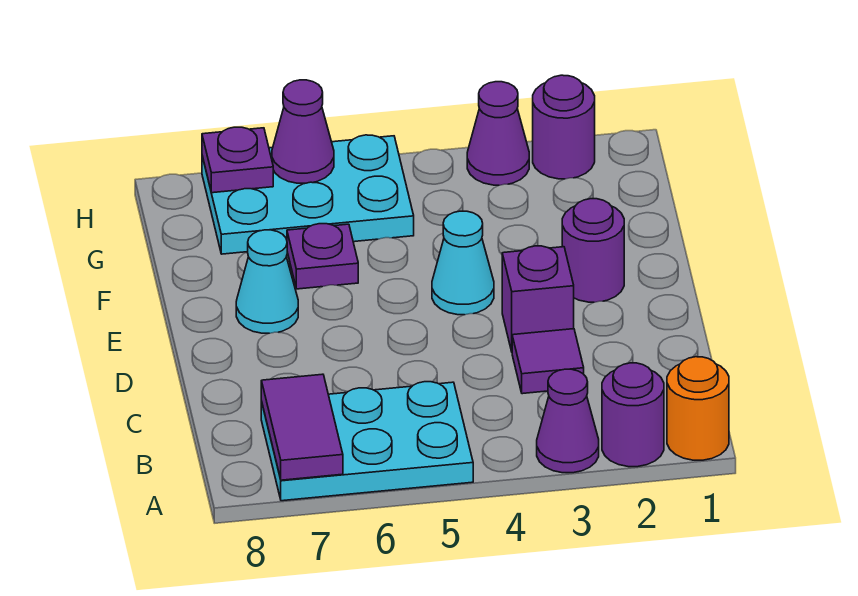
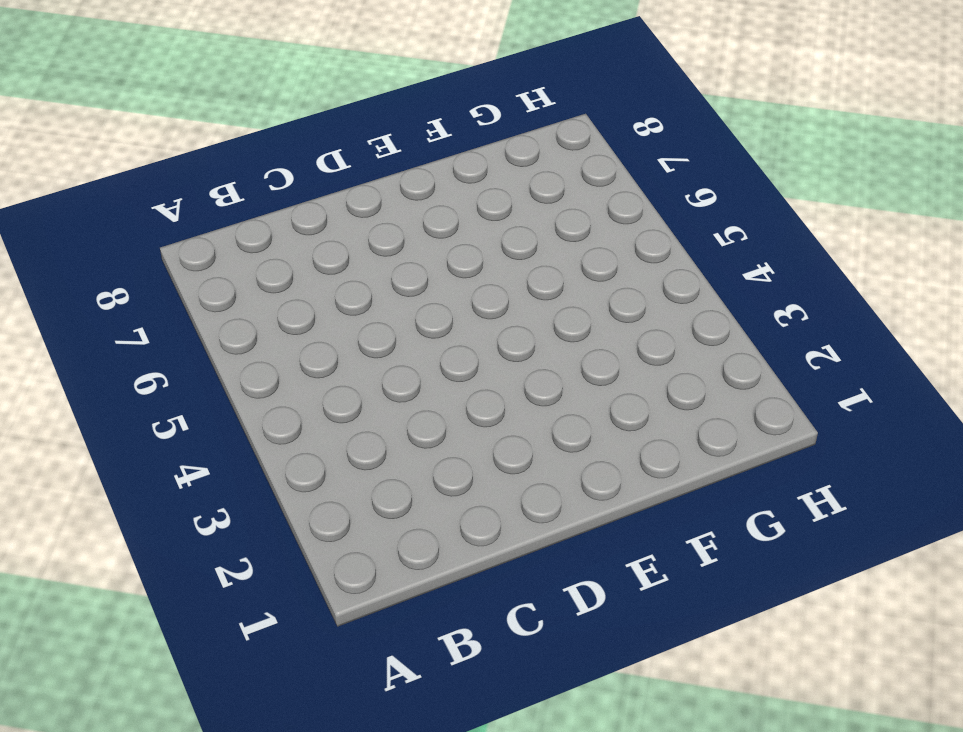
none -> orange round brick A1 level 1
none -> purple round brick A2 level 1
none -> purple cone A3 level 1

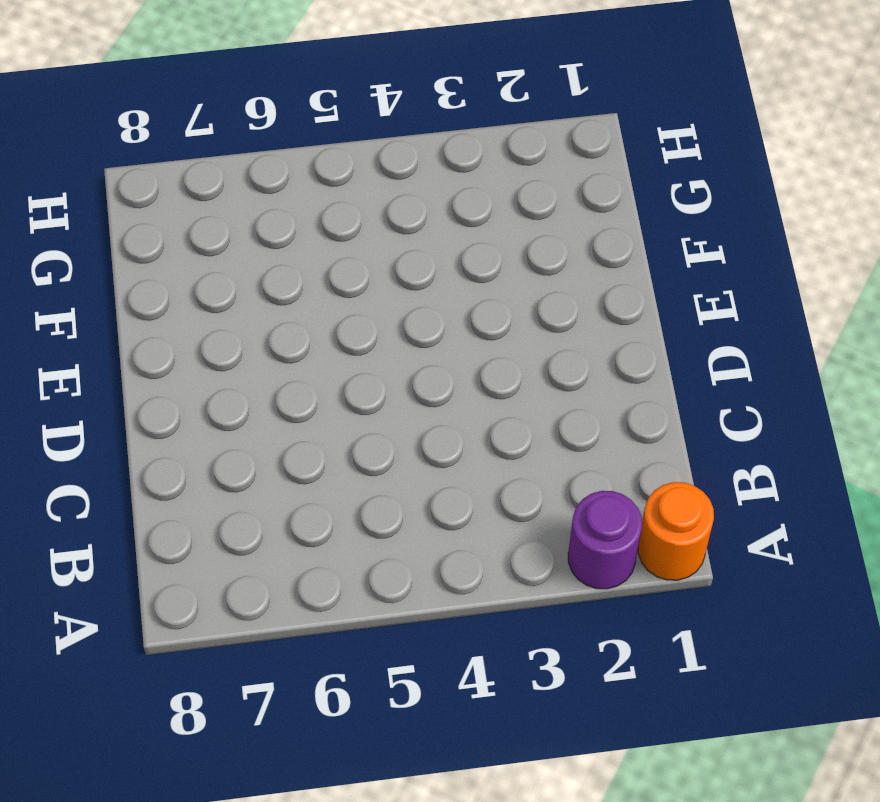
none -> purple cone A3 level 1
none -> cyan plate A5:B7 level 1
none -> purple tile C3 level 1

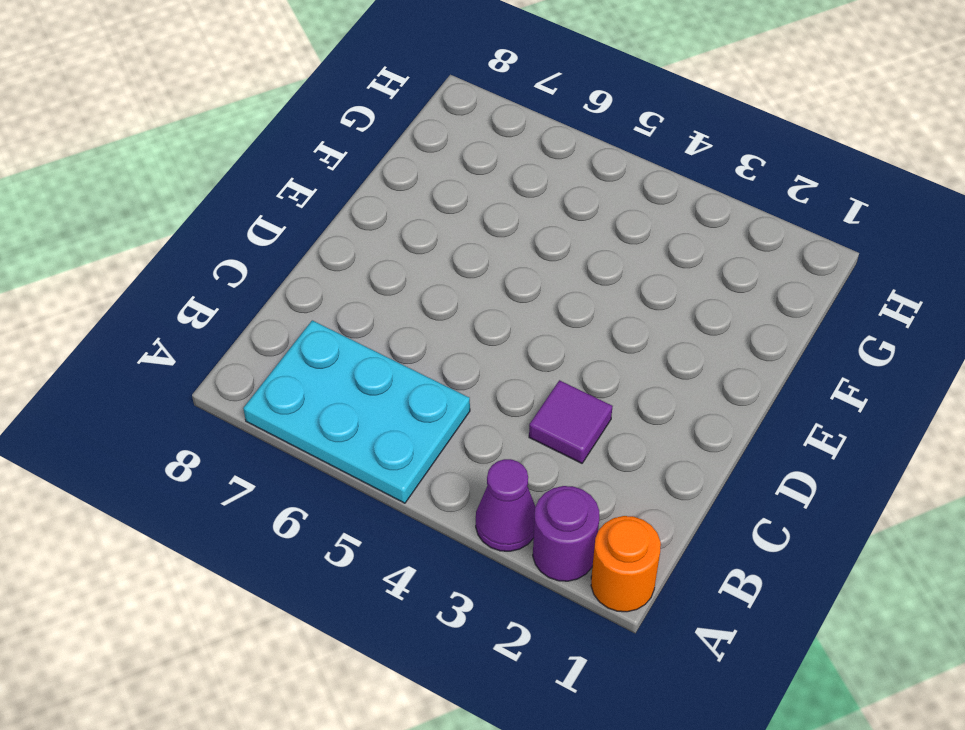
none -> purple brick D3 level 1
none -> purple round brick E2 level 1
none -> cyan cone E4 level 1

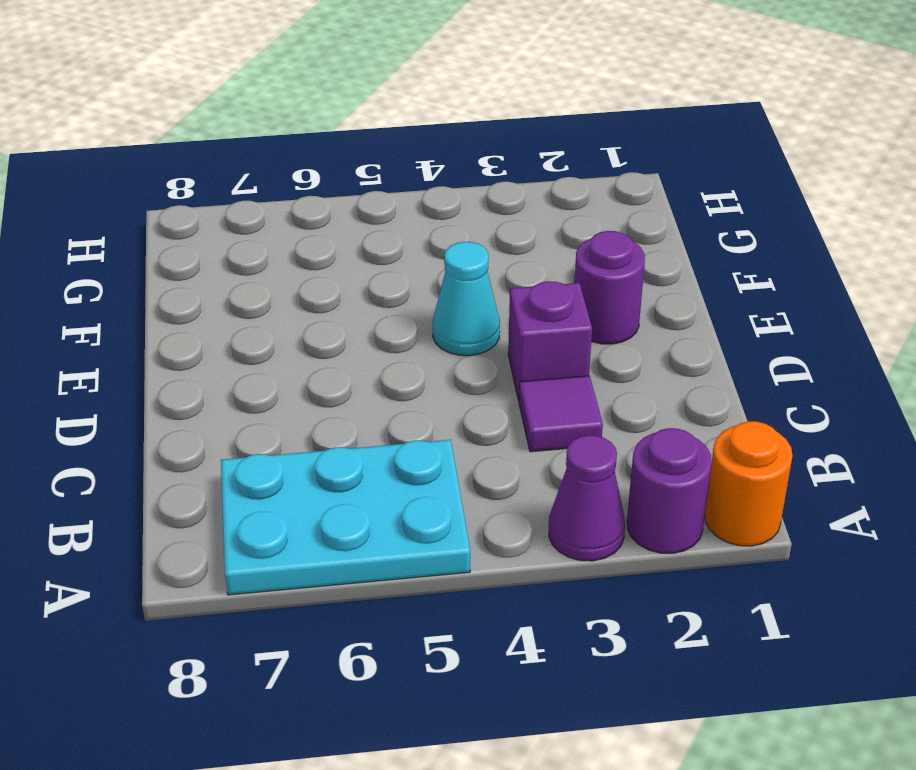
none -> cyan cone E7 level 1
none -> purple plate F6 level 1
none -> cyan plate G5:H7 level 1

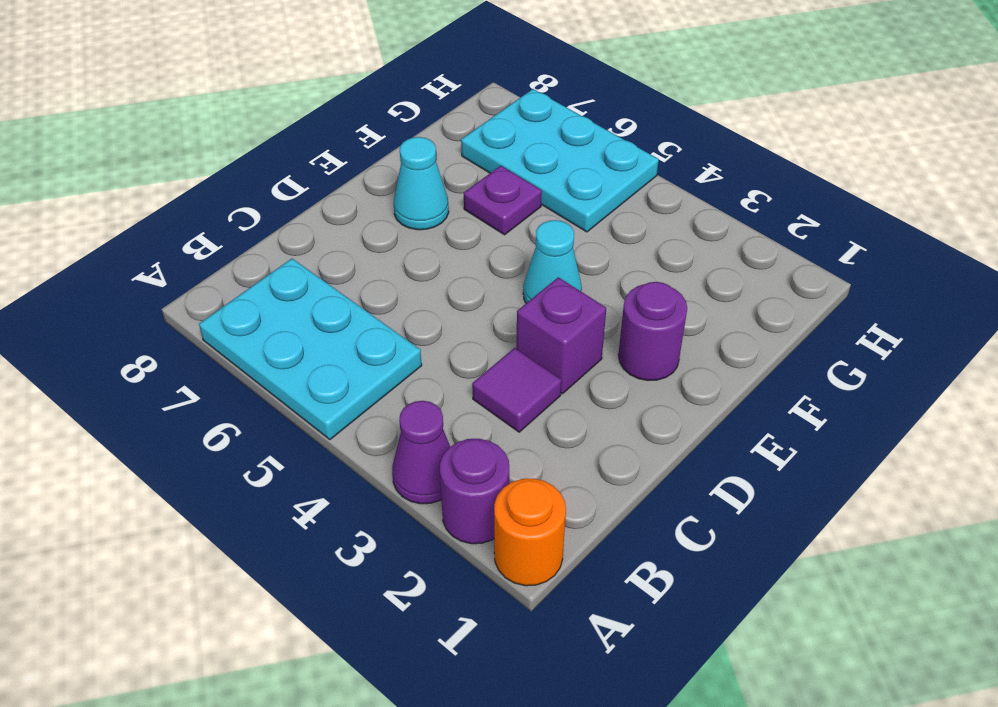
none -> purple round brick H2 level 1
none -> purple cone H3 level 1
none -> purple tile A7:B7 level 2

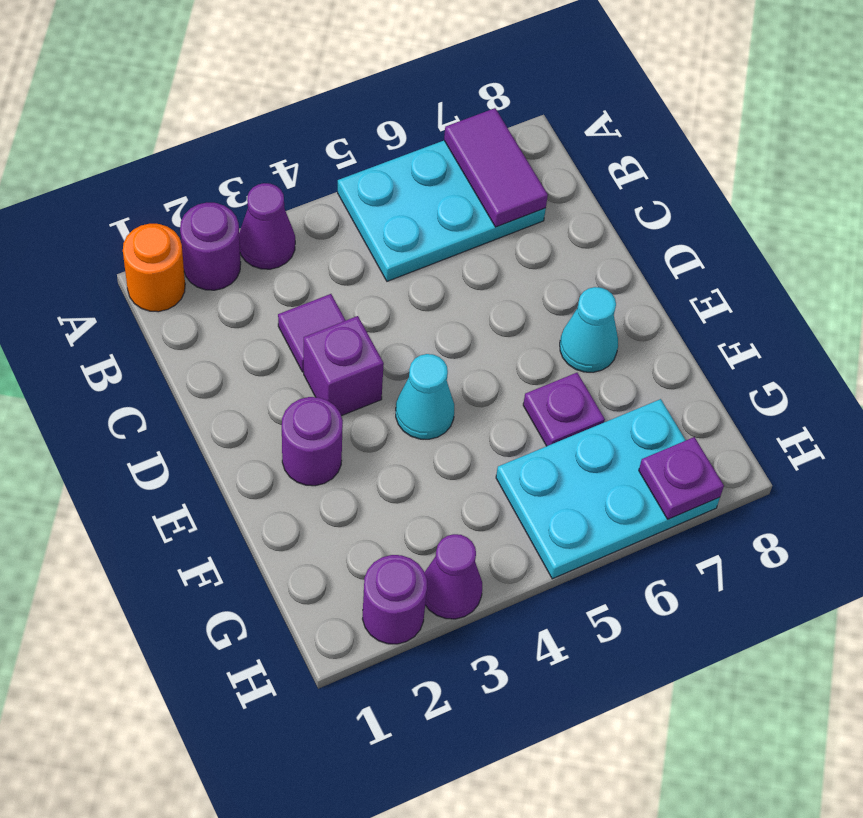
none -> purple cone H6 level 2

